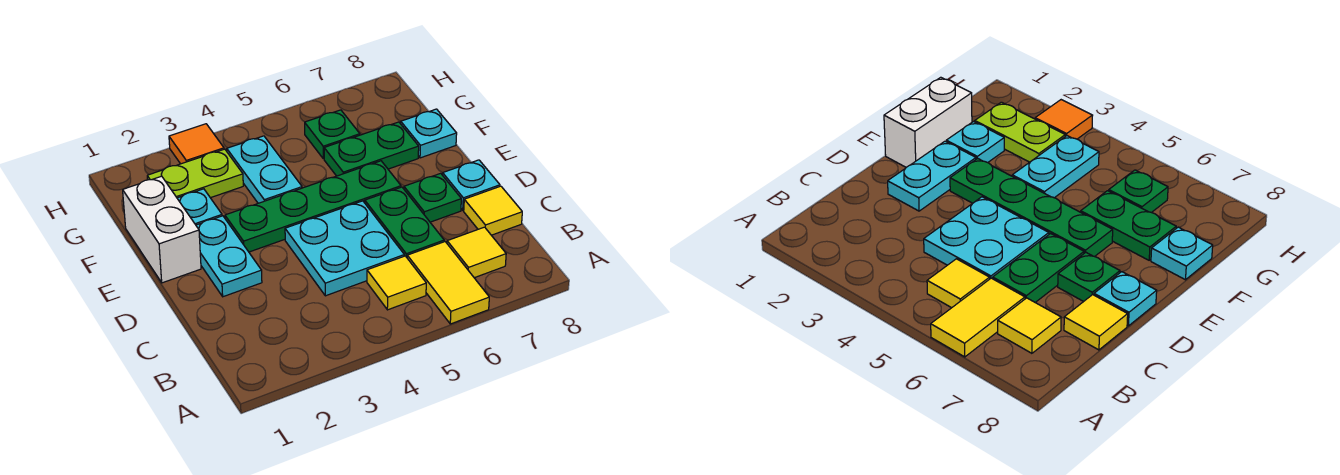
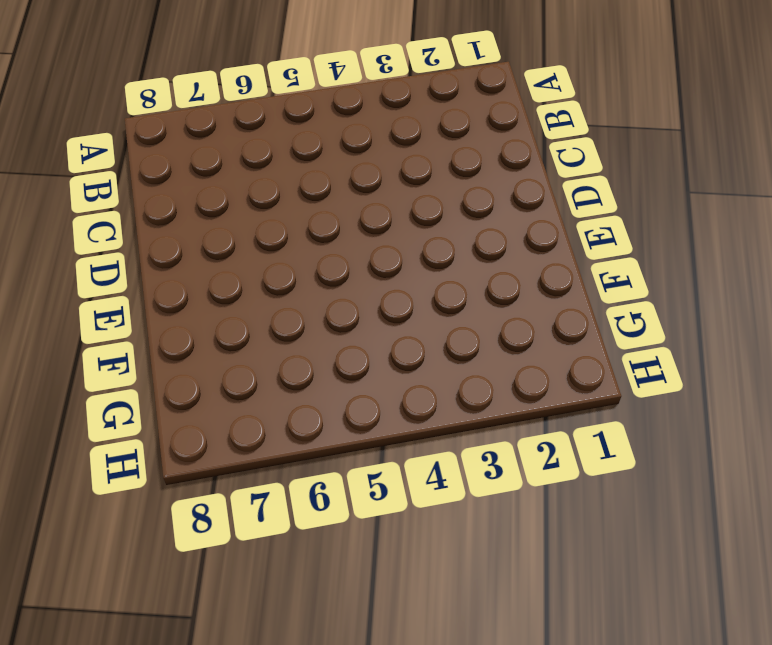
none -> yellow tile A6:B6 level 1
none -> yellow tile B5 level 1
none -> yellow tile B7 level 1

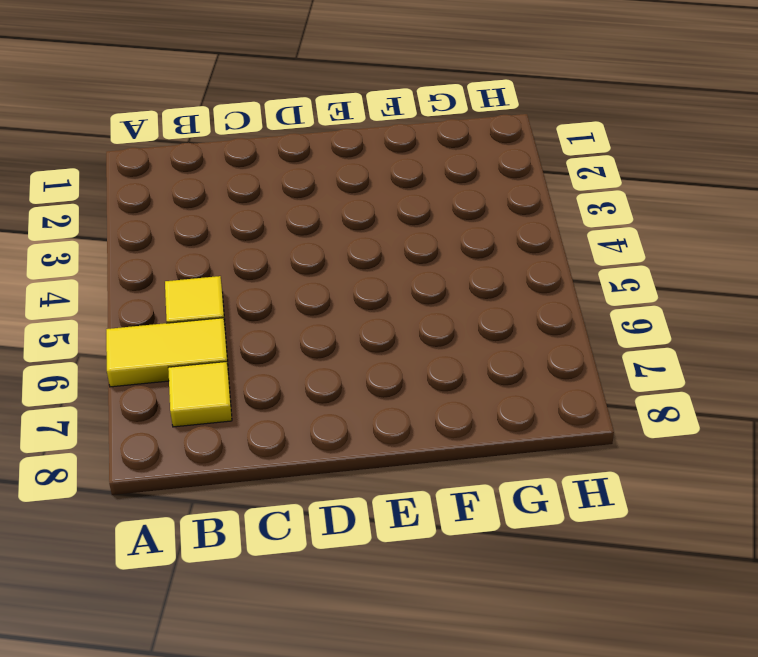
none -> cyan plate C4:D5 level 1
none -> green plate C6:D6 level 1
none -> yellow tile C8 level 1

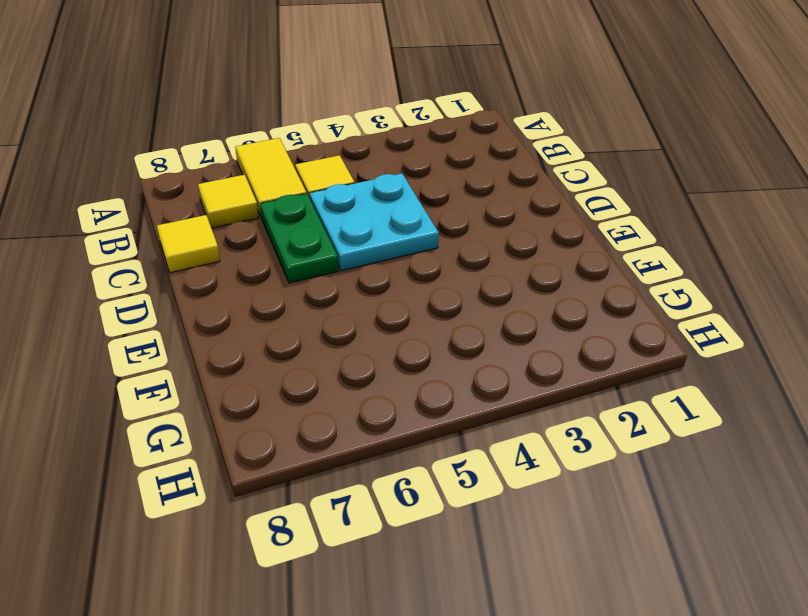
none -> cyan plate D2:E2 level 1
none -> green plate D7 level 1
none -> cyan plate D8 level 1

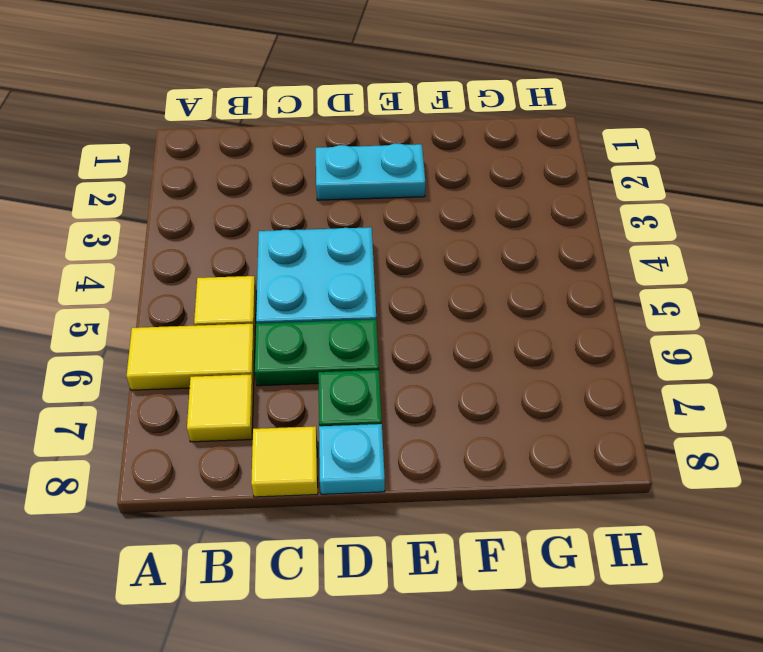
none -> white brick E1:F1 level 1
none -> green plate E3:E6 level 1
none -> cyan plate F2 level 1

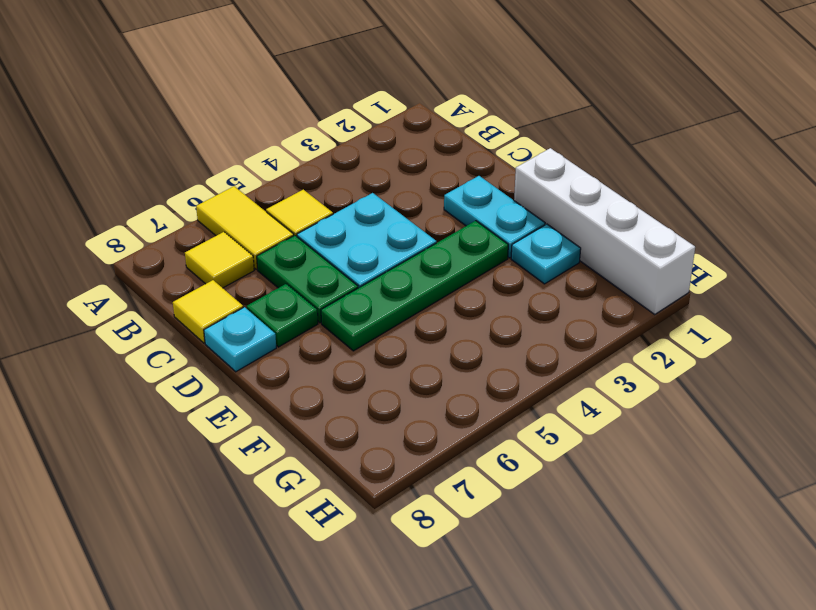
white brick E1:H1 level 1 -> white brick E1:F1 level 1
none -> cyan plate F4:G4 level 1
none -> green plate F6:F7 level 1
none -> cyan plate F8 level 1

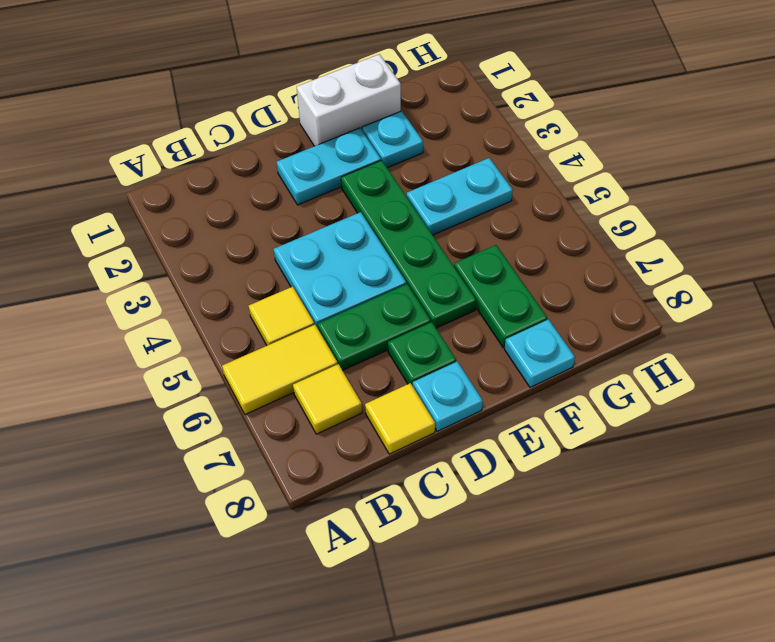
none -> lime plate G2:G3 level 1
none -> green plate G6 level 1
none -> orange tile H3 level 1

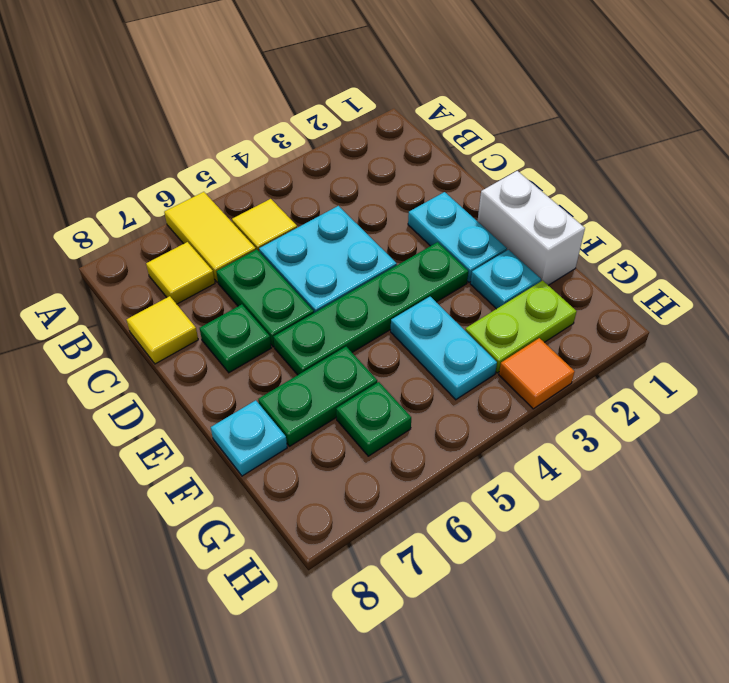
none -> cyan plate D8 level 1

